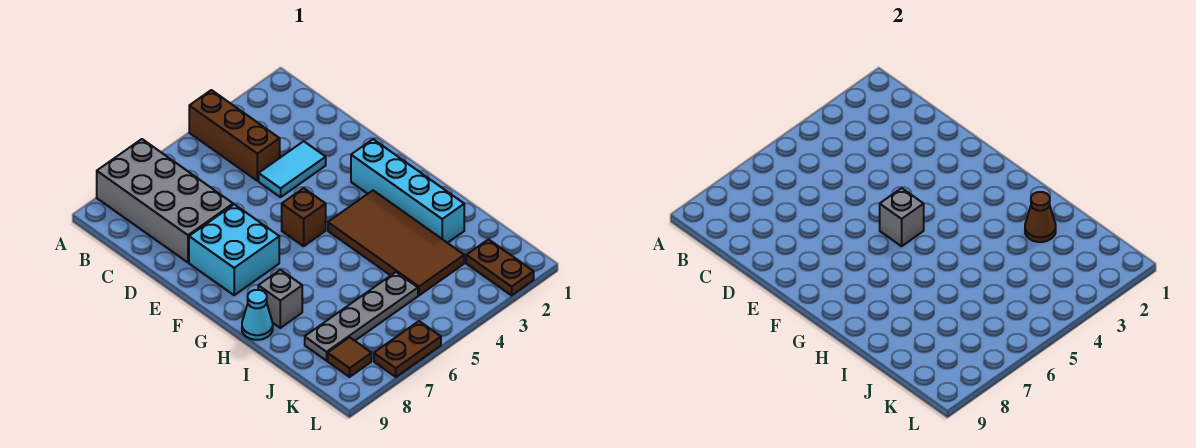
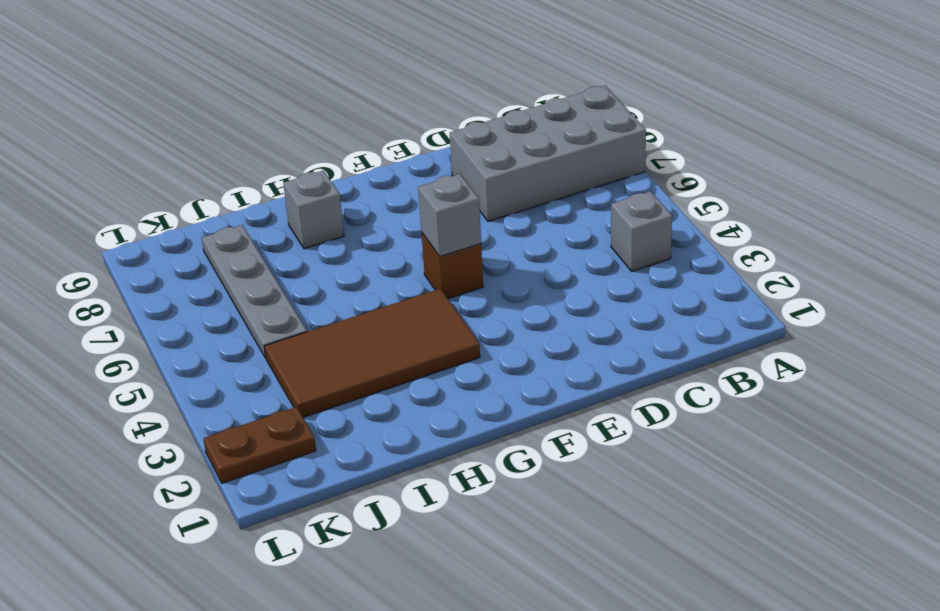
grey brick B4 level 1 -> brown brick A4:C4 level 1
none -> cyan tile D3:D4 level 1
none -> cyan brick E7:F8 level 1
none -> cyan brick F2:I2 level 1

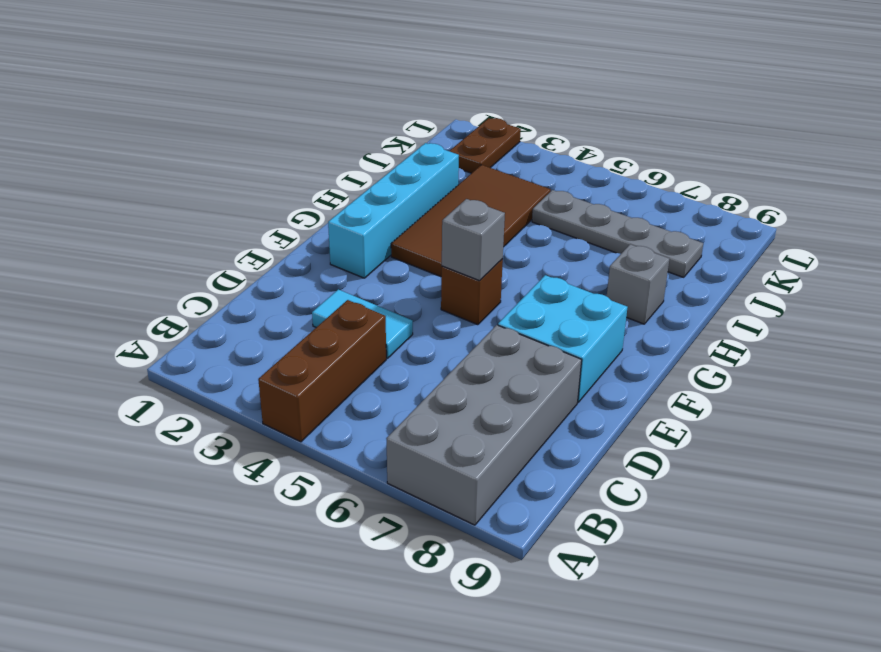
none -> cyan cone H9 level 1
none -> brown tile K8 level 1
none -> brown plate L6:L7 level 1

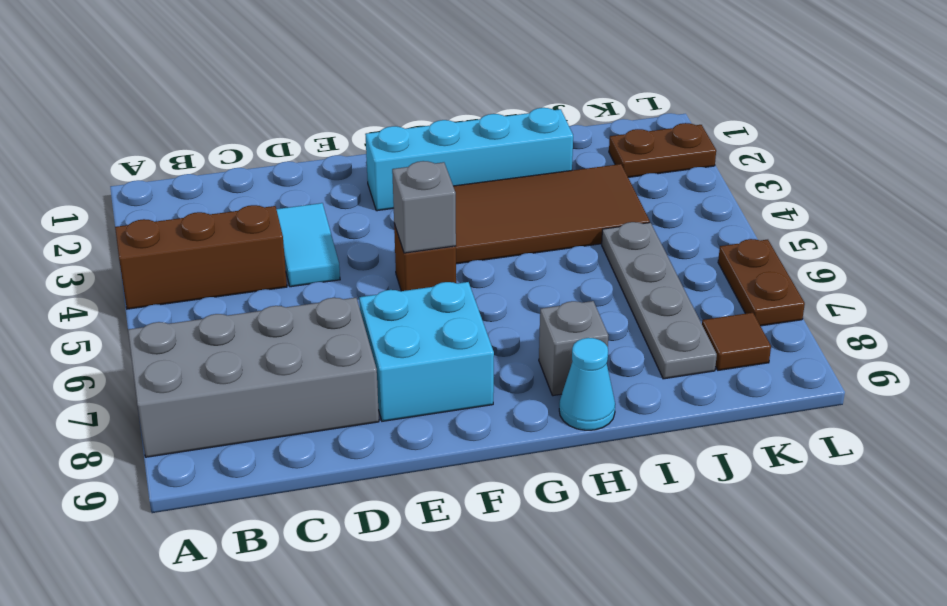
none -> brown cone I2 level 2

